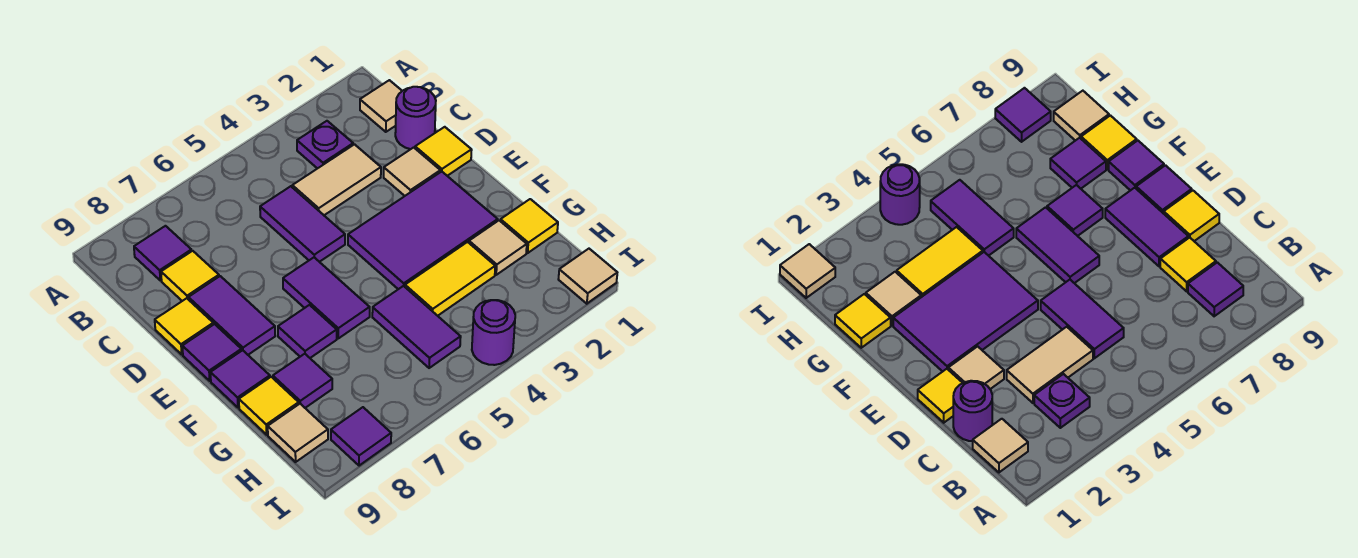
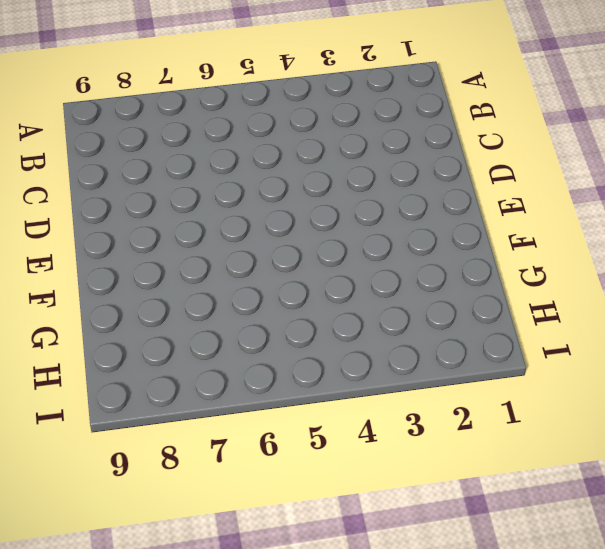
none -> tan tile B1 level 1
none -> purple plate B3 level 1
none -> purple tile B8 level 1

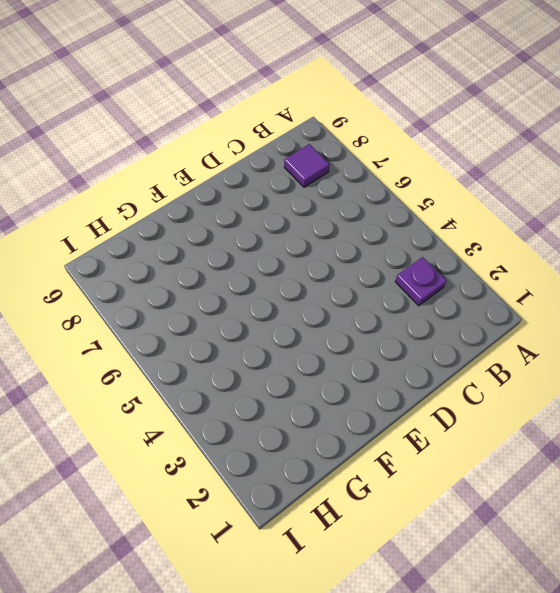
none -> tan tile B1 level 1
none -> purple round brick C1 level 1
none -> tan tile C3:C4 level 1

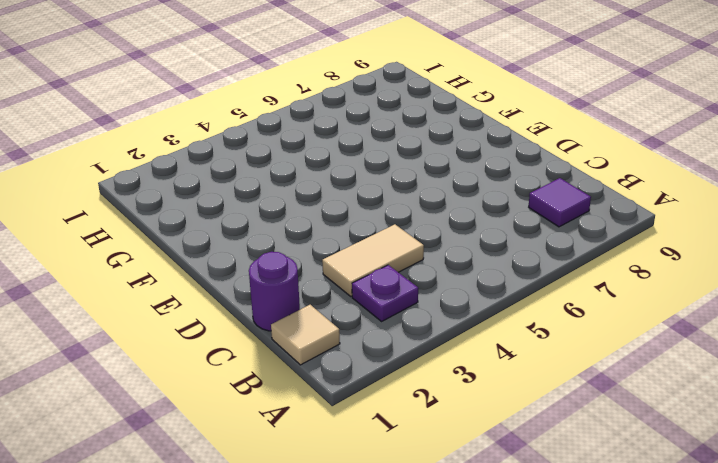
none -> purple tile C5:D5 level 1
none -> yellow tile C8 level 1
none -> yellow tile D1 level 1

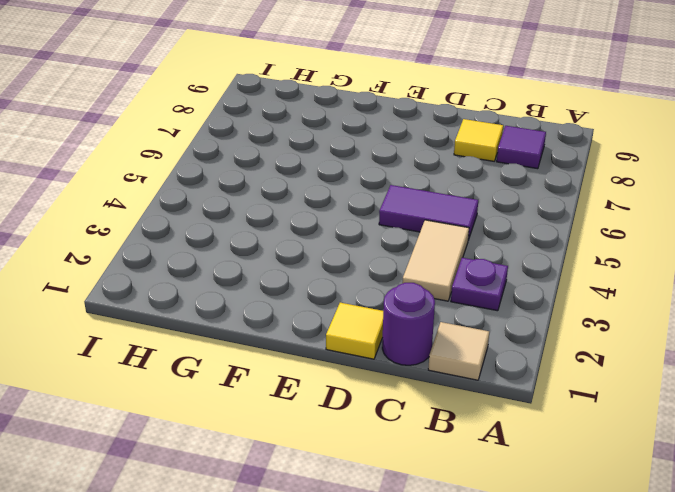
none -> tan tile D2 level 1
none -> purple tile D8:E8 level 1
none -> yellow tile D9 level 1

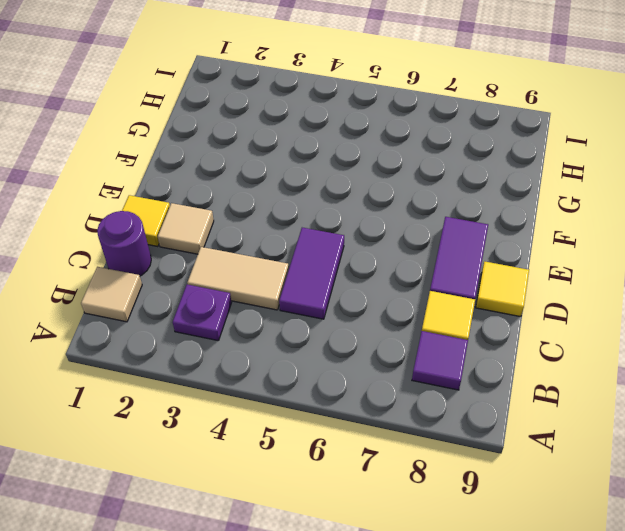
none -> purple tile E2:F4 level 1
none -> purple tile E6:F6 level 1
none -> purple tile E9 level 1

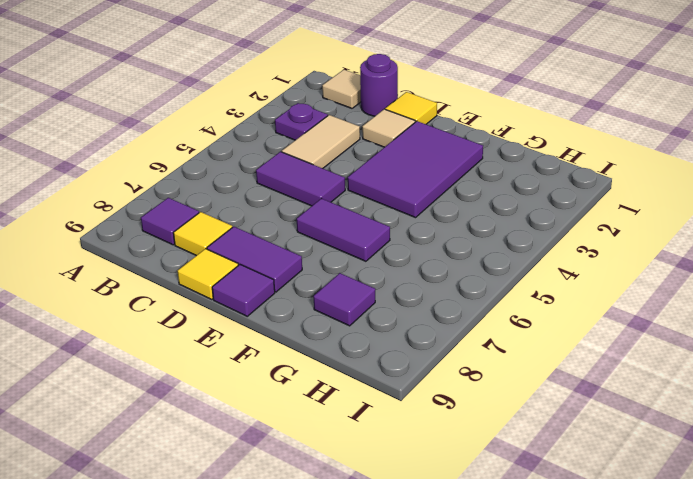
none -> purple tile F7 level 1
none -> purple tile F9 level 1
none -> yellow tile G1 level 1

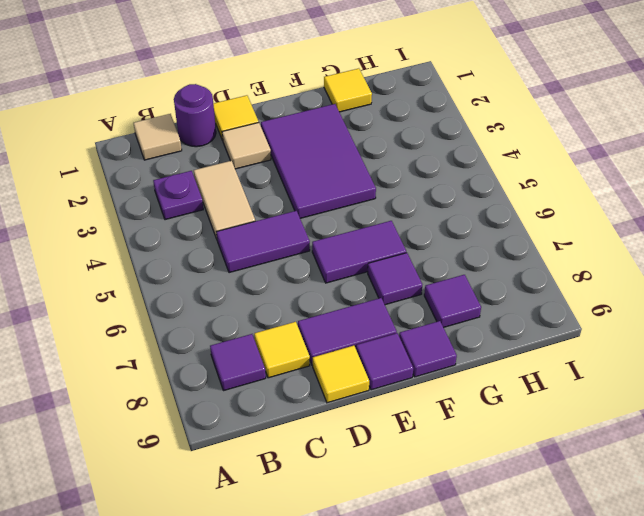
none -> tan tile G2 level 1
none -> yellow tile G3:G4 level 1
none -> purple tile G5:H5 level 1

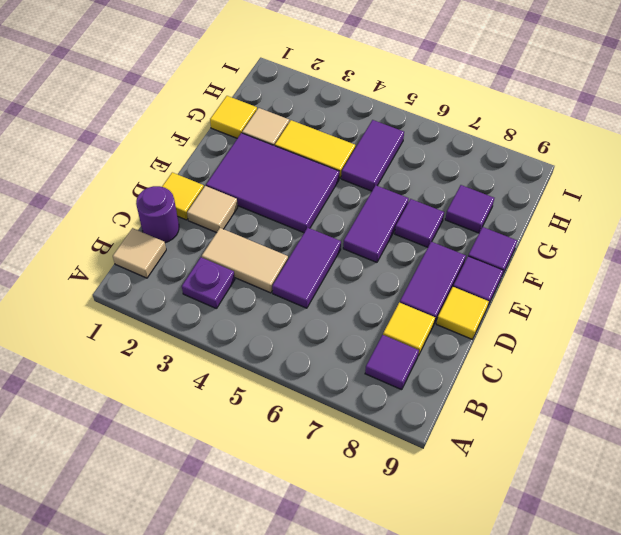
none -> yellow tile G9 level 1
none -> tan tile H9 level 1
none -> tan tile I1 level 1

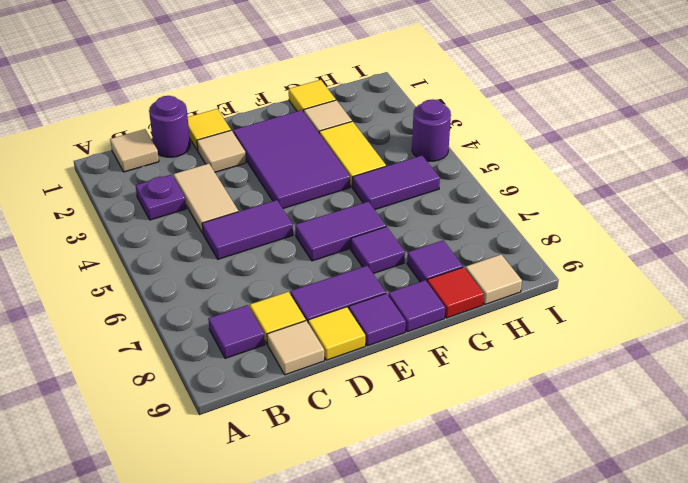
tan tile C9 level 1 -> tan tile I1 level 1
red tile G9 level 1 -> yellow tile G9 level 1
none -> purple tile I8 level 1

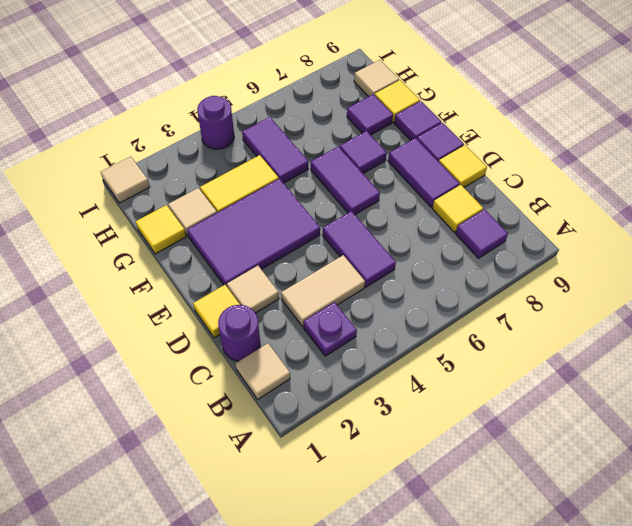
none -> purple tile I8 level 1

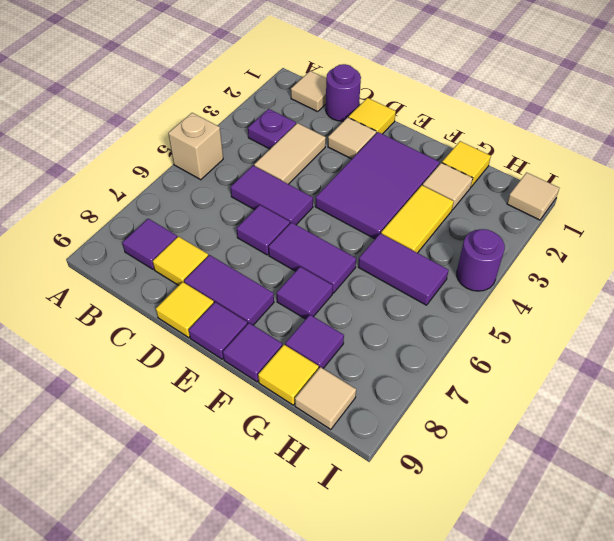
tan brick A5 level 1 -> none
purple tile D6 level 1 -> purple tile I8 level 1

